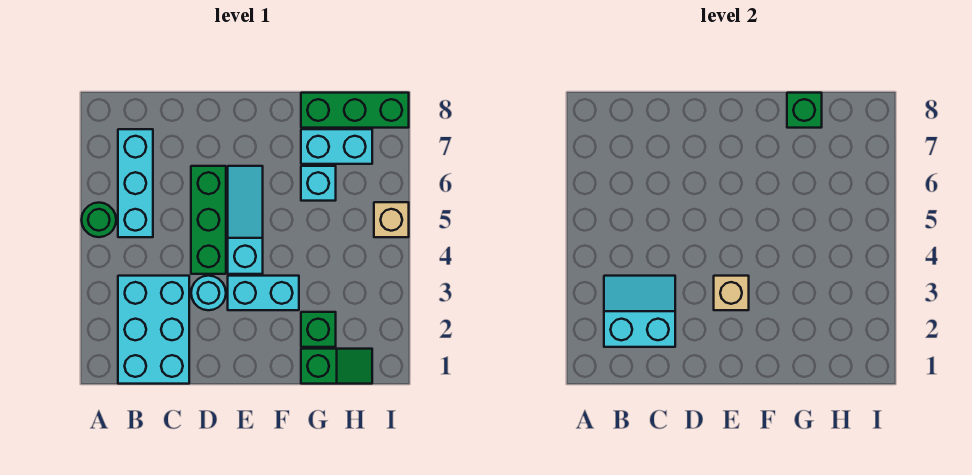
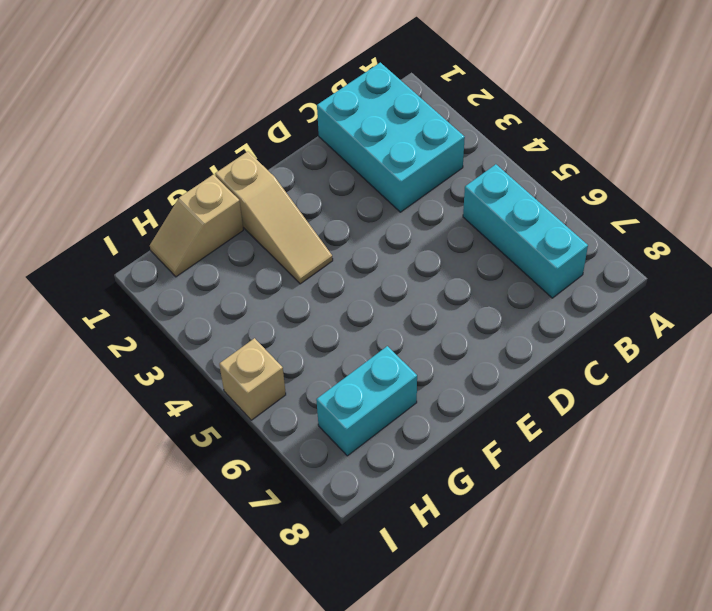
tan slope F1:F3 level 1 top 1 -> cyan brick E3:F3 level 1
tan slope G1:H1 level 1 top G -> green slope G1:H1 level 1 top G
none -> green round brick A5 level 1
none -> cyan round brick D3 level 1
none -> green brick D4:D6 level 1

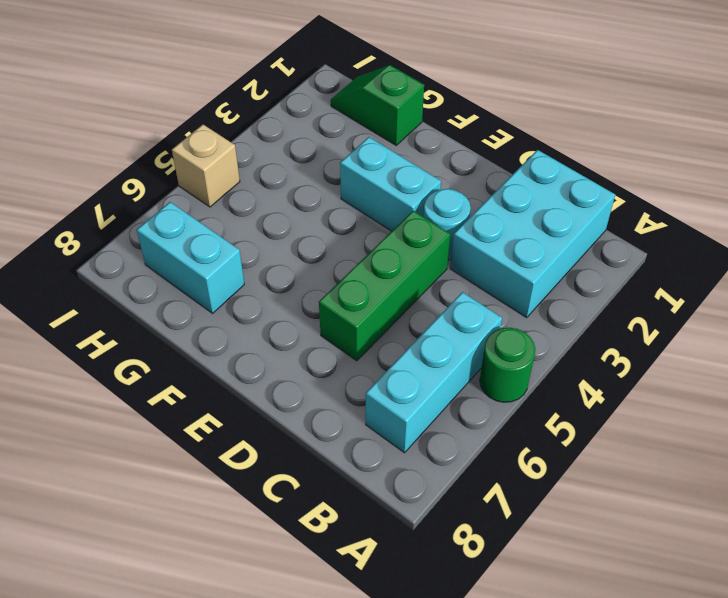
none -> cyan slope E4:E6 level 1 top 4
none -> green brick G2 level 1
none -> cyan brick G6 level 1

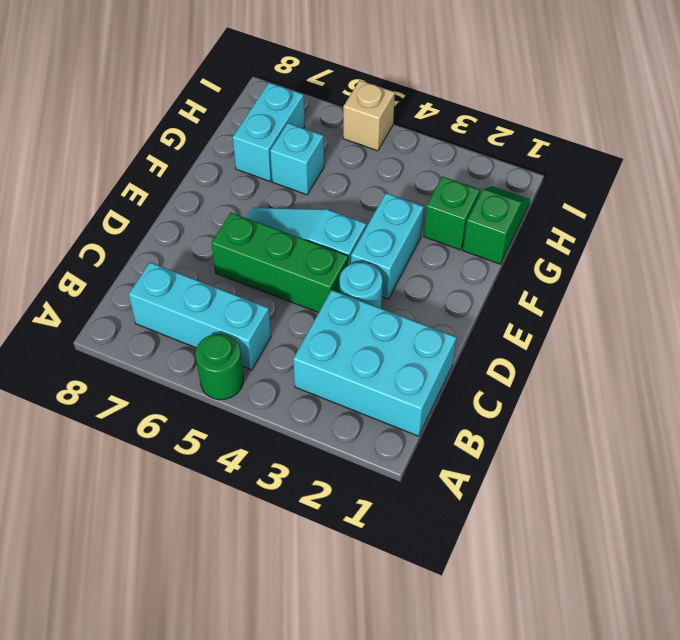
none -> green brick G8:I8 level 1
none -> cyan slope B2:C3 level 2 top 2
none -> tan brick E3 level 2

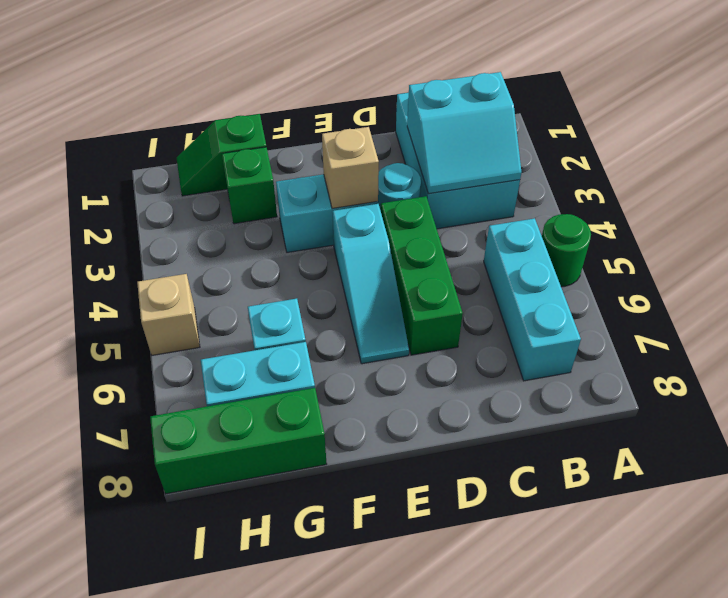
none -> green brick G8 level 2

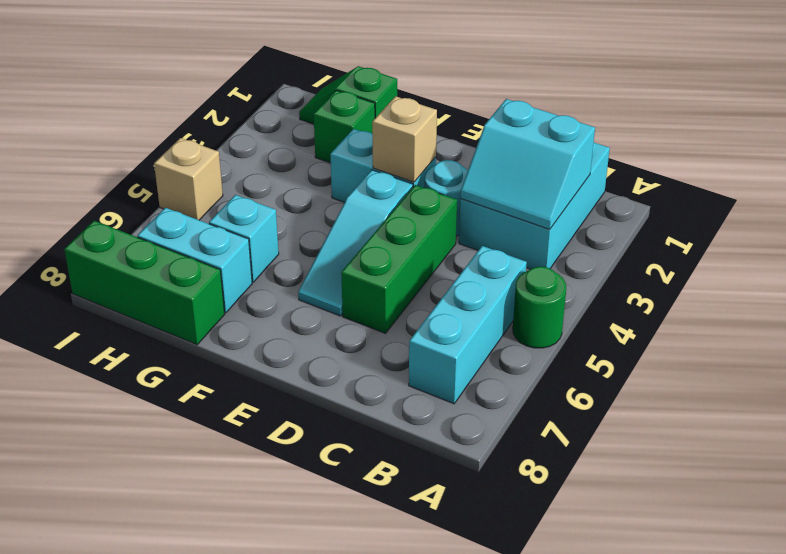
none -> green brick G8 level 2

